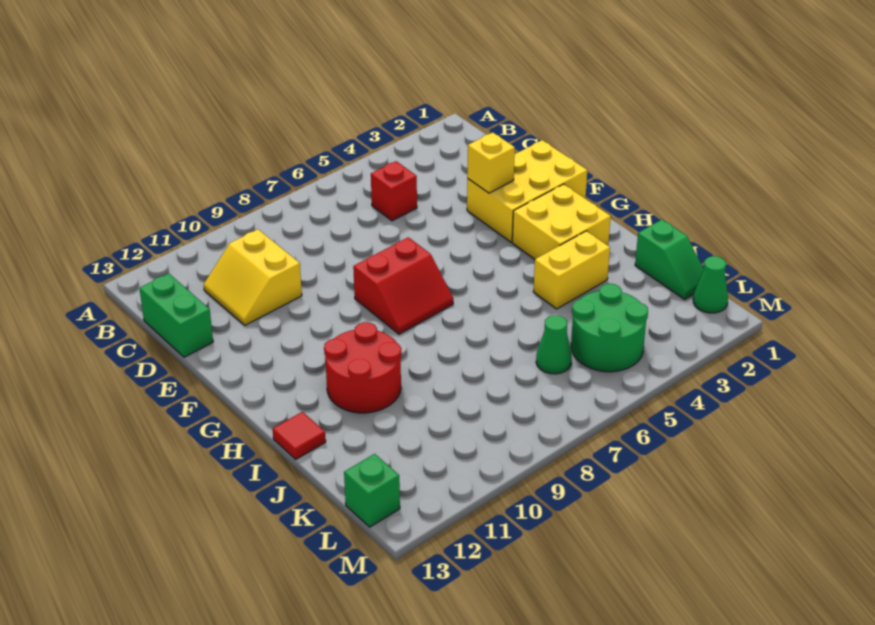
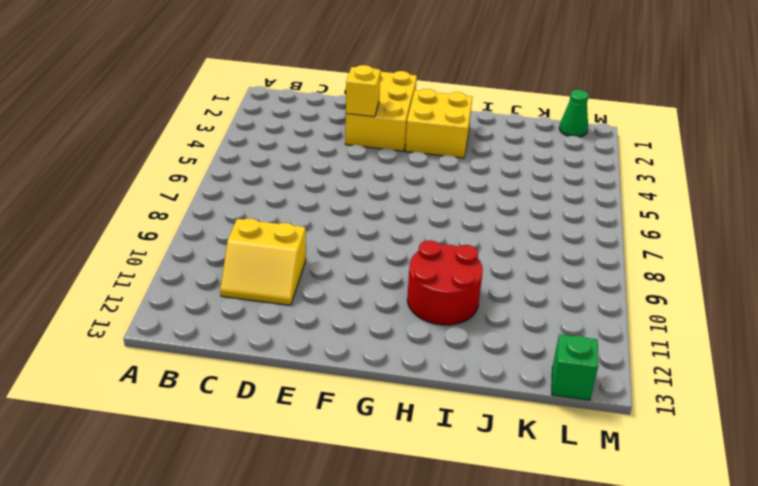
none -> red brick C5 level 1
none -> green brick C13:D13 level 1
none -> red slope F7:G8 level 1 top F

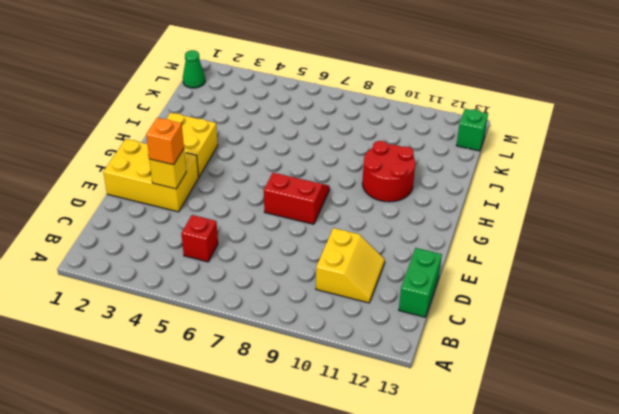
orange brick E3 level 3 -> none
none -> yellow brick I3:I4 level 1
none -> red tile I13 level 1
none -> green slope J1:K1 level 1 top J

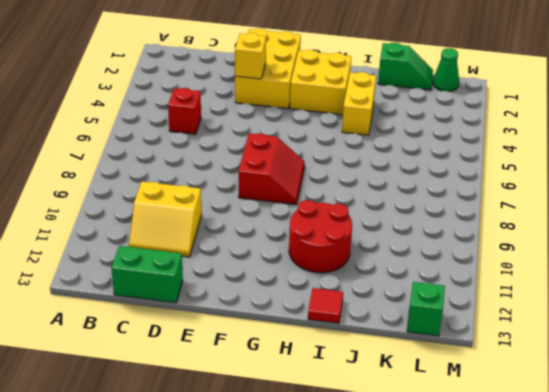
none -> green round brick K4:L5 level 1
none -> green cone K6 level 1

